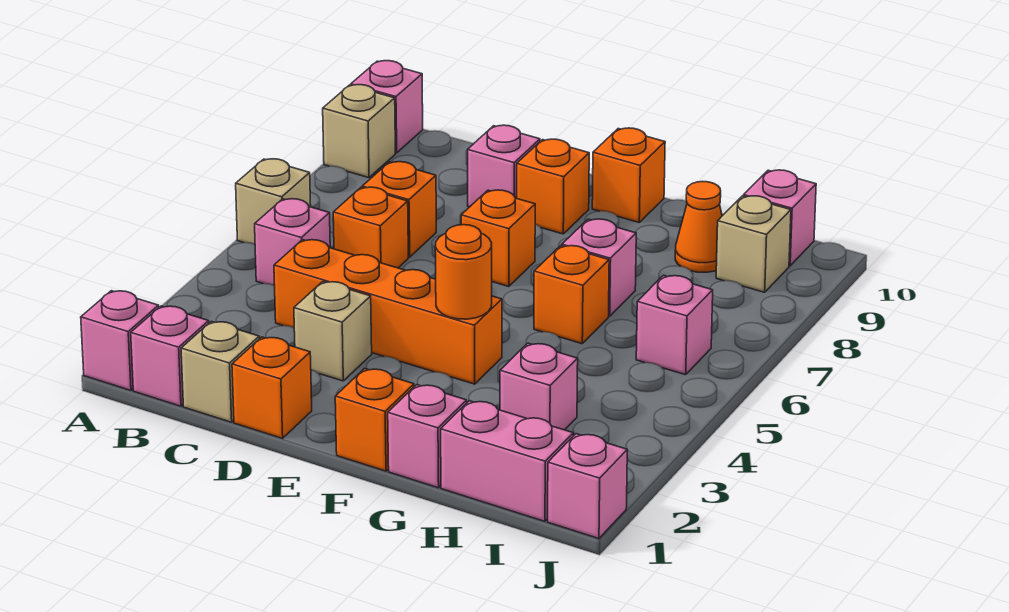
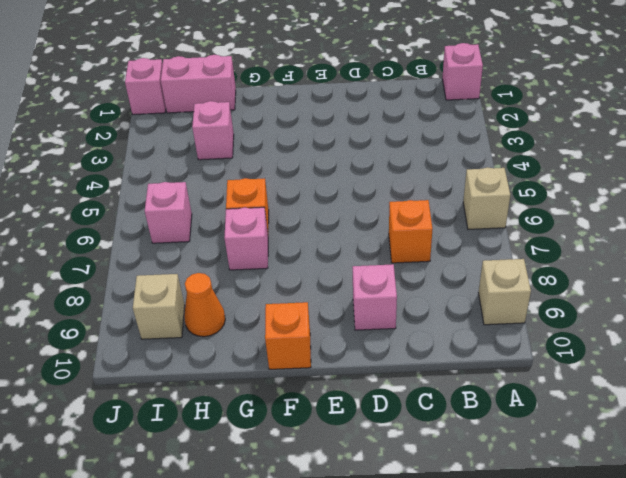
none -> pink brick A10 level 1
none -> pink brick B1 level 1
none -> pink brick B5 level 1

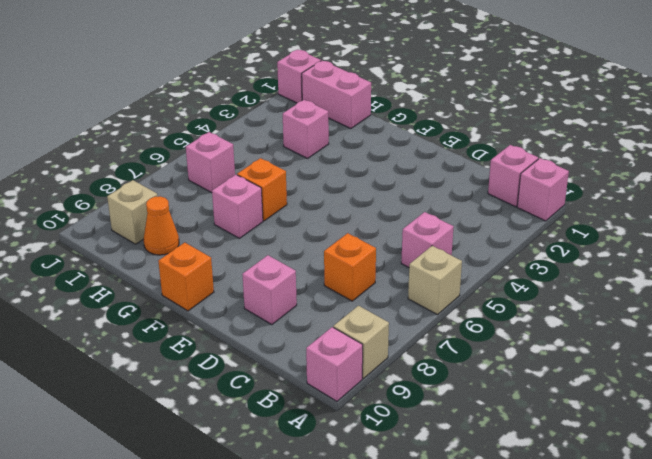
none -> tan brick C1 level 1
none -> orange brick C4:F4 level 1
none -> orange brick C6 level 1

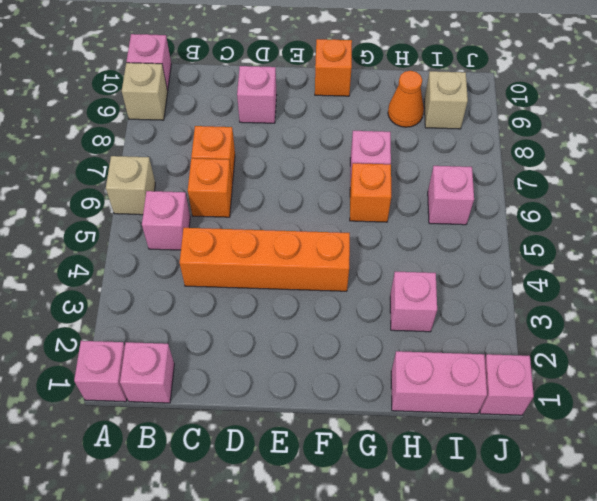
none -> tan brick C1 level 1
none -> orange brick D1 level 1
none -> tan brick D3 level 1

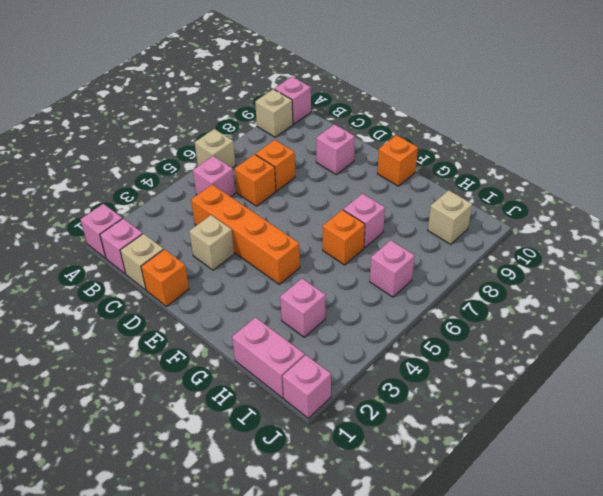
none -> orange brick E7 level 1
none -> orange brick E9 level 1
none -> orange brick F1 level 1

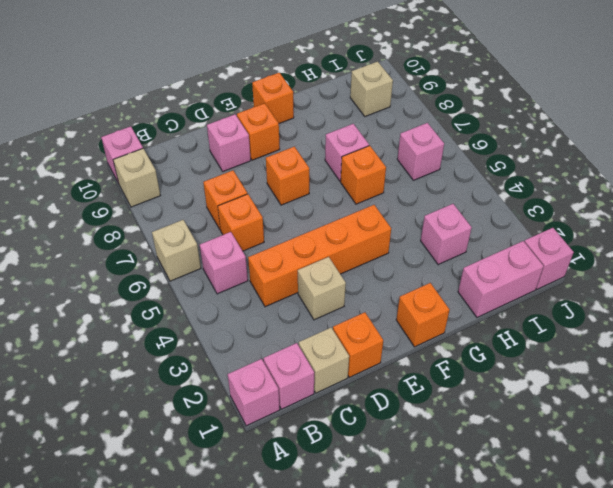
none -> pink brick G1 level 1
none -> orange cone H9 level 1
none -> pink brick I10 level 1

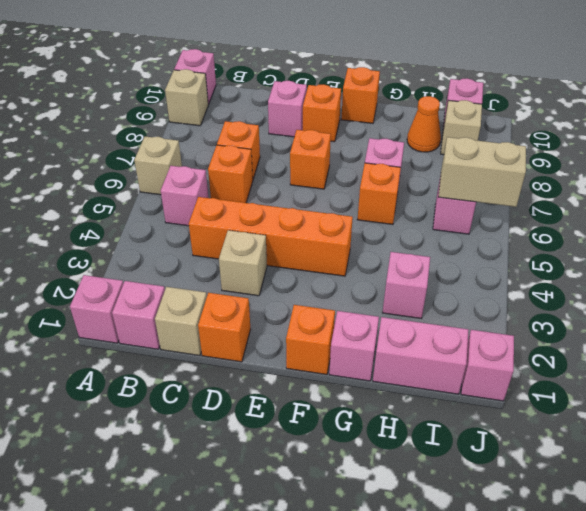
tan brick I6:J6 level 2 -> none
none -> orange round brick F4 level 2

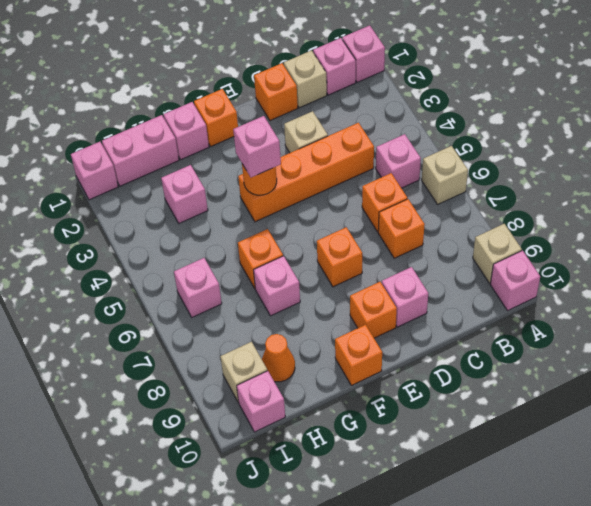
pink brick F4 level 3 -> none

